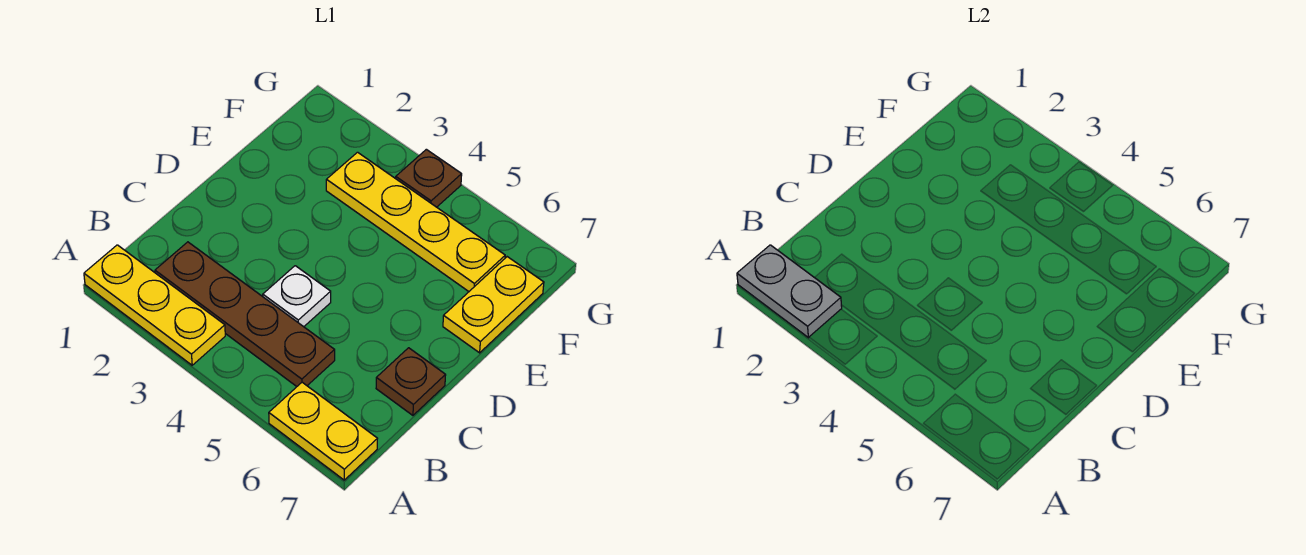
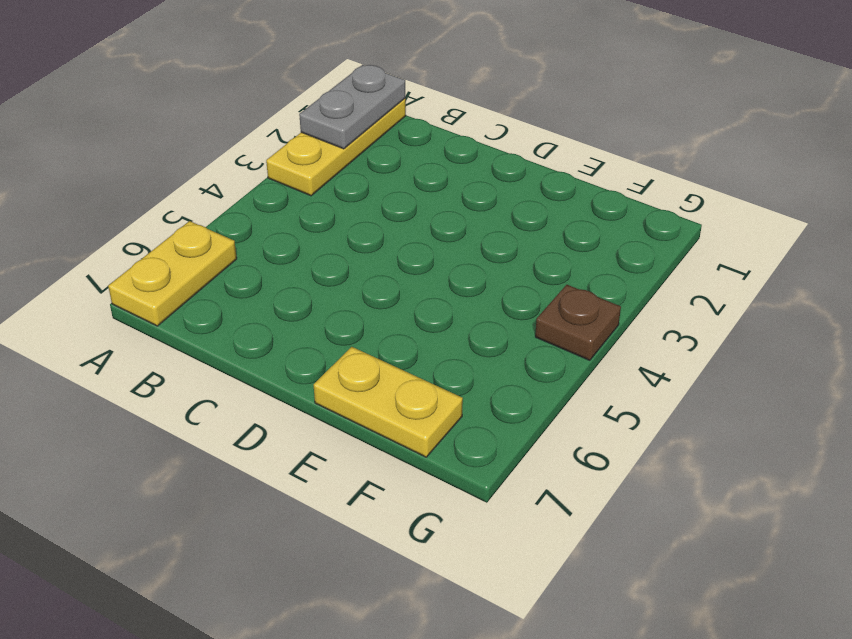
none -> brown plate B2:B5 level 1
none -> white plate C4 level 1

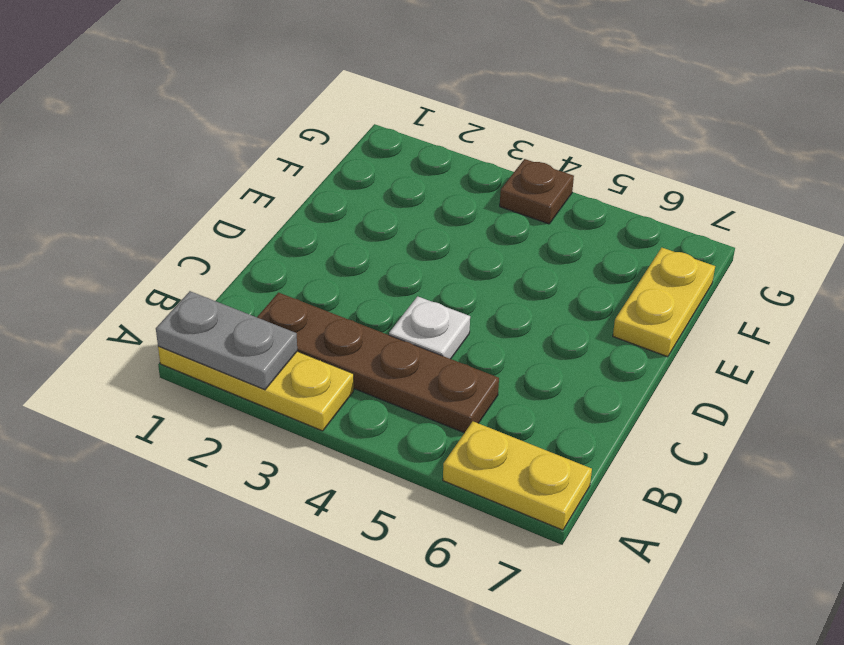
none -> brown plate C7 level 1
none -> yellow plate F3:F6 level 1

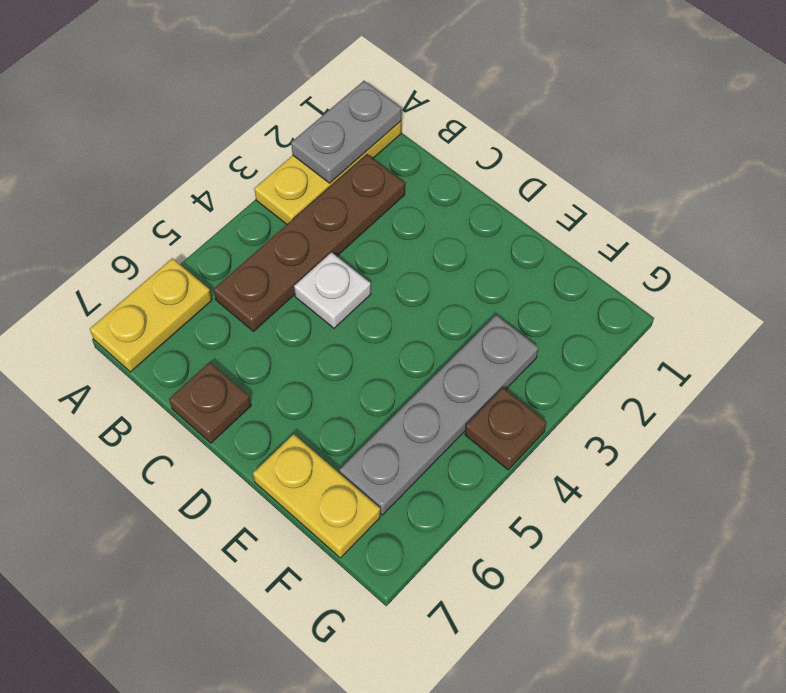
grey plate F3:F6 level 1 -> yellow plate F3:F6 level 1

